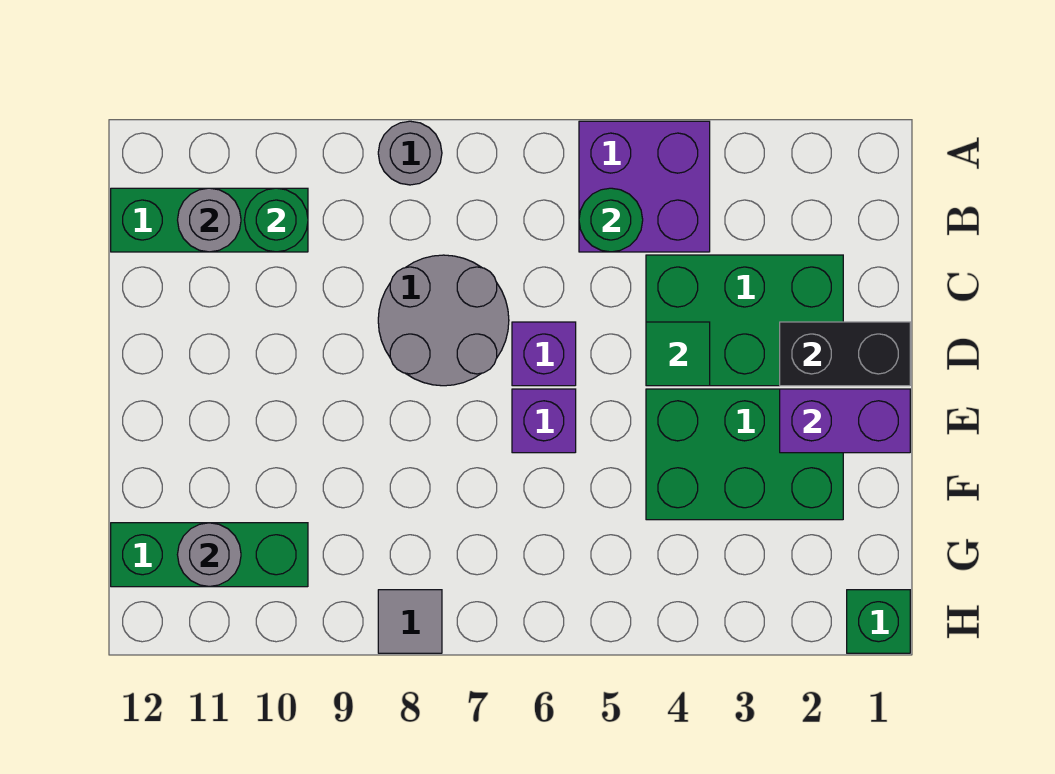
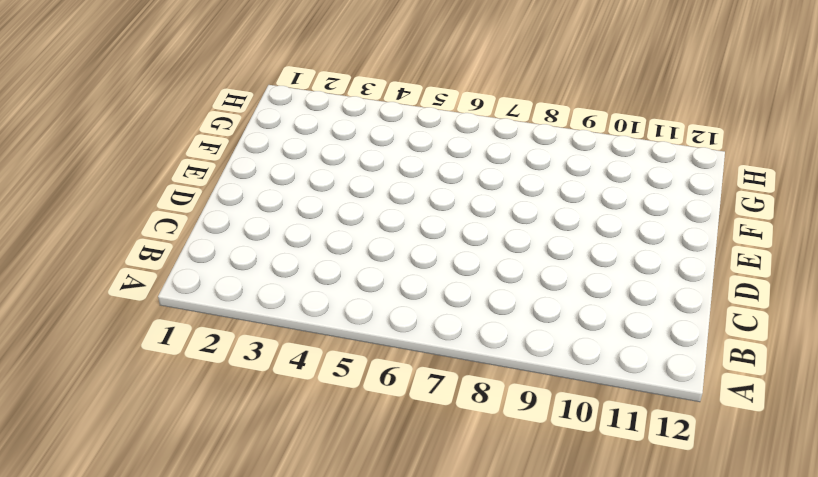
none -> purple brick A4:B5 level 1
none -> grey round brick A8 level 1
none -> green brick B10:B12 level 1

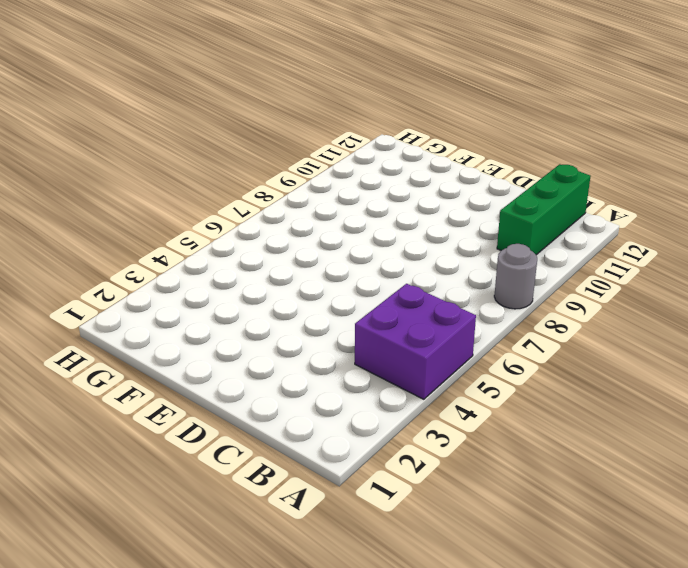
none -> green brick C2:D4 level 1
none -> grey round brick C7:D8 level 1
none -> purple brick D6 level 1

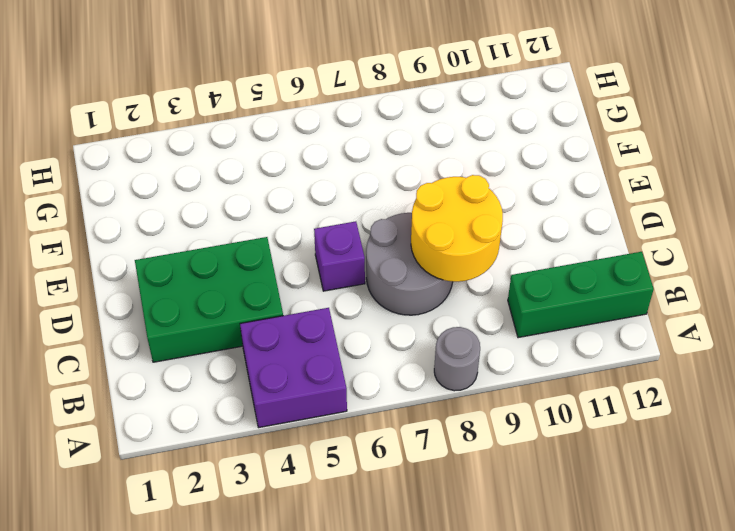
yellow round brick C8:D9 level 2 -> none
none -> green brick E2:F4 level 1
none -> purple brick E6 level 1
none -> green brick G10:G12 level 1

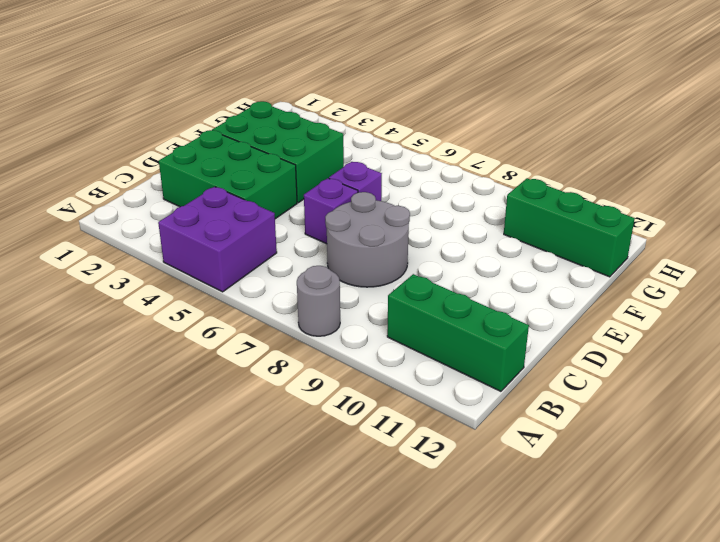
none -> green brick H1 level 1
none -> grey tile H8 level 1
none -> green round brick B5 level 2

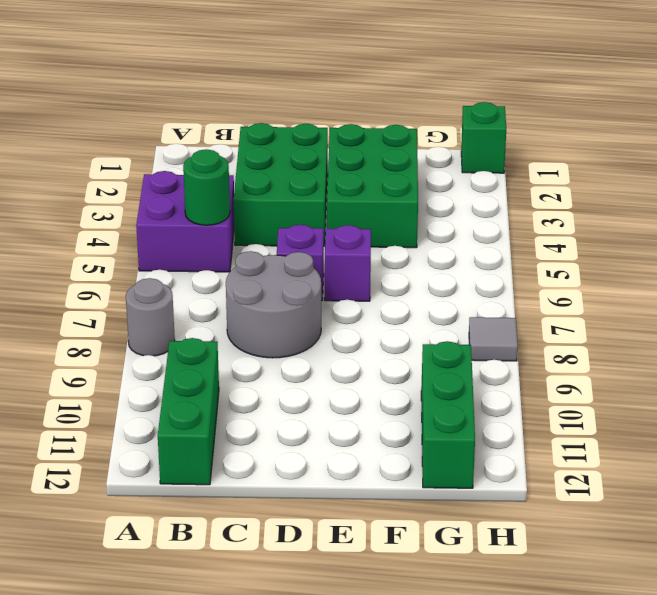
none -> green round brick B10 level 2
none -> grey round brick B11 level 2
none -> black brick D1:D2 level 2

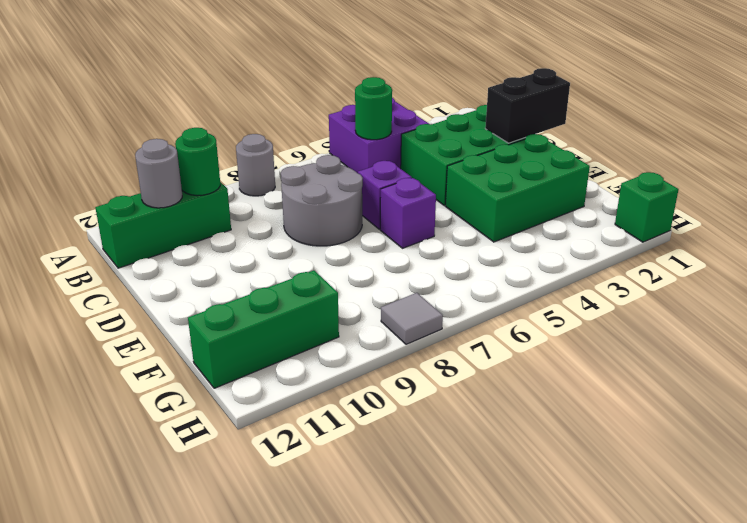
none -> green tile D4 level 2
none -> purple brick E1:E2 level 2
none -> grey round brick G11 level 2

